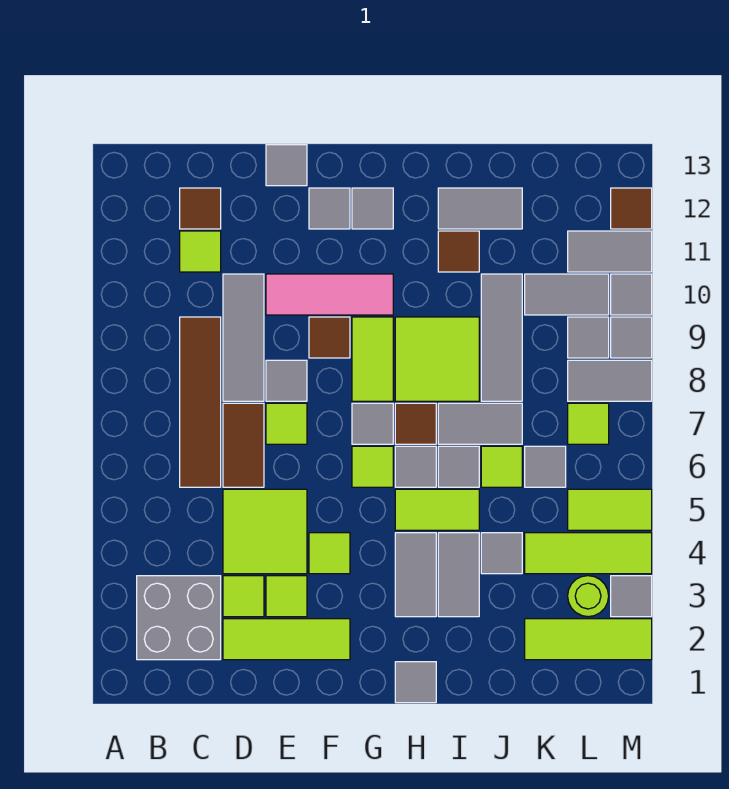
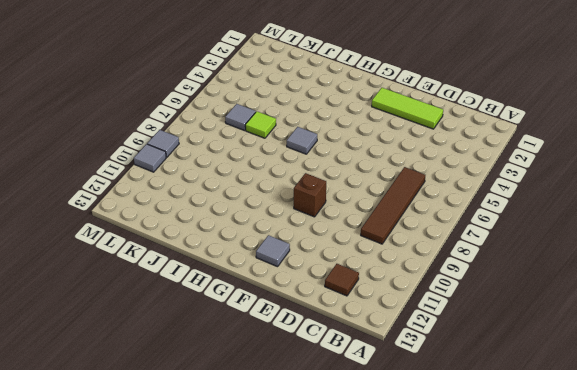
brown brick F9 level 1 -> brown tile F9 level 1
none -> grey brick B2:C3 level 1
none -> lime tile C11 level 1
none -> lime tile D3 level 1
none -> lime tile D4:E5 level 1

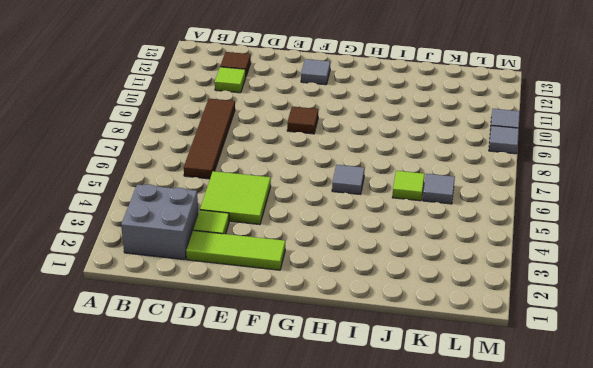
none -> brown tile D6:D7 level 1
none -> grey tile D8:D10 level 1
none -> lime tile E3 level 1
none -> lime tile E7 level 1

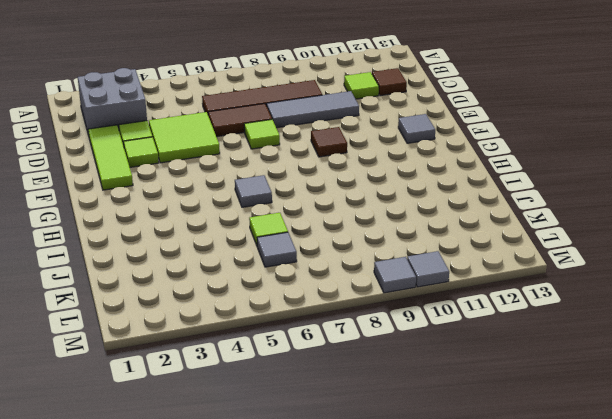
none -> grey tile E8 level 1
none -> pink tile E10:G10 level 1
none -> grey tile E13 level 1
none -> lime tile F4 level 1

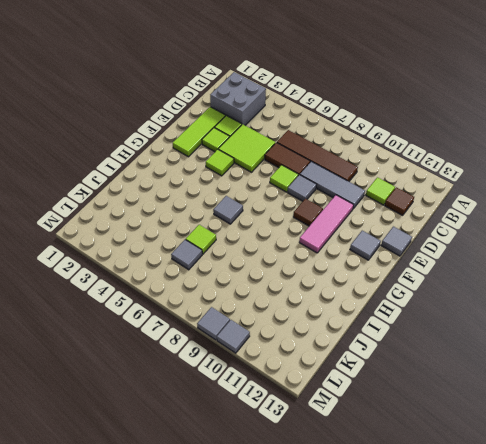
none -> lime tile G6 level 1
none -> grey tile G7 level 1
none -> lime tile G8:G9 level 1
none -> grey tile G12 level 1

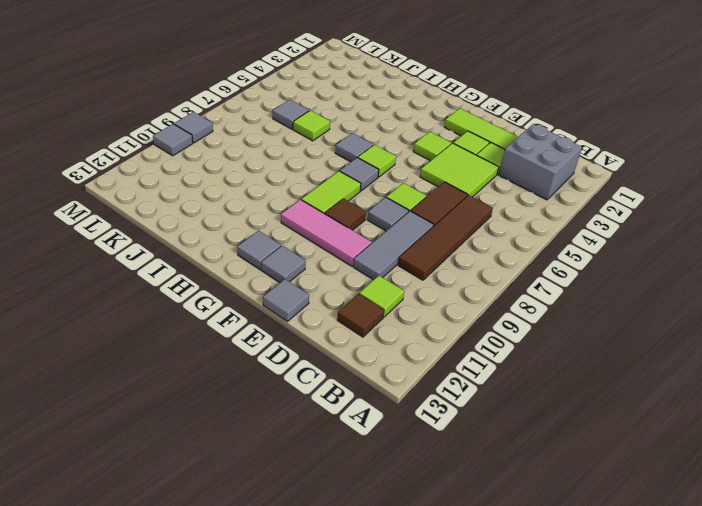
none -> grey tile H1 level 1
none -> grey tile H3:H4 level 1
none -> lime tile H5:I5 level 1
none -> brown tile H7 level 1

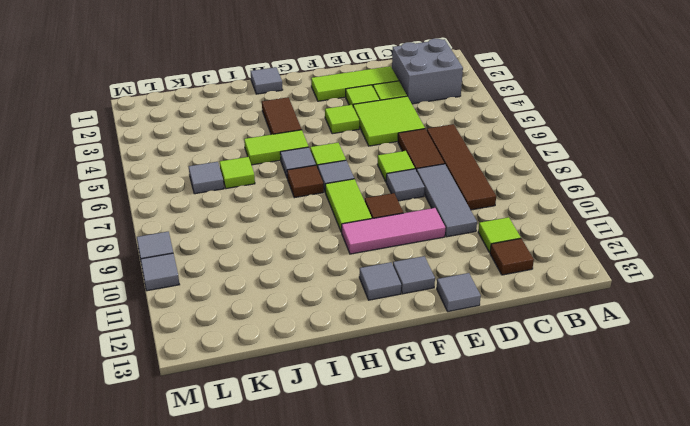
brown tile H3:H4 level 1 -> grey tile H3:H4 level 1
none -> lime tile H8:I9 level 1
none -> grey tile I3:I4 level 1
none -> grey tile I6 level 1
none -> grey tile I7:J7 level 1

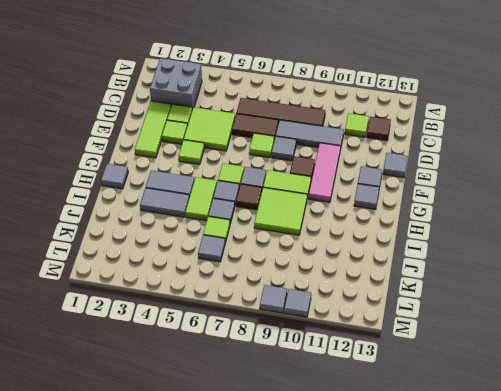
none -> grey tile I7:J7 level 1
none -> brown tile I11 level 1
none -> grey tile I12:J12 level 1
none -> grey tile J4 level 1

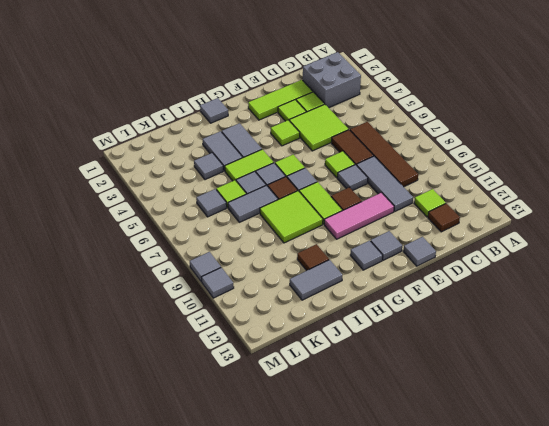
none -> grey tile J8:J10 level 1
none -> lime tile K2:M2 level 1
none -> lime tile K4:M4 level 1
none -> grey tile K10:L10 level 1

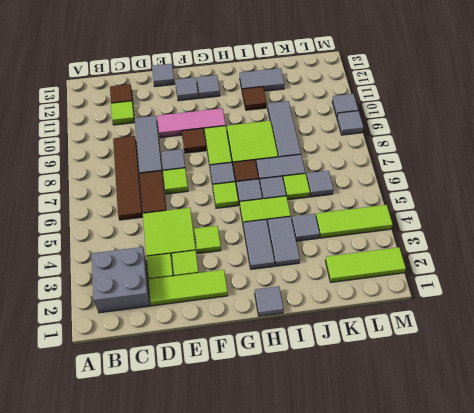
none -> grey tile K10:L10 level 1
none -> lime round brick L3 level 1
none -> lime tile L5:M5 level 1
none -> lime tile L7 level 1

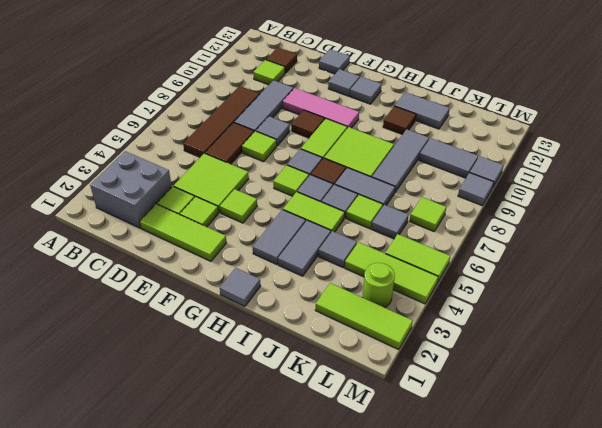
none -> grey tile L8:M8 level 1
none -> grey tile L9 level 1
none -> grey tile L11:M11 level 1
none -> grey tile M3 level 1

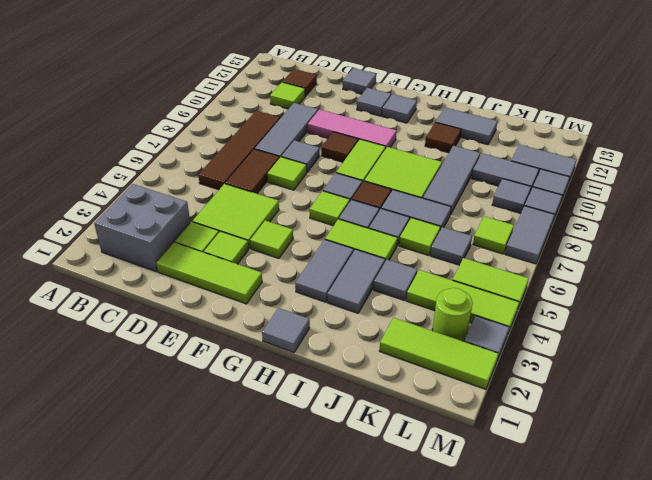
grey tile M7:M8 level 1 -> grey tile L8:M8 level 1
none -> brown tile M12 level 1

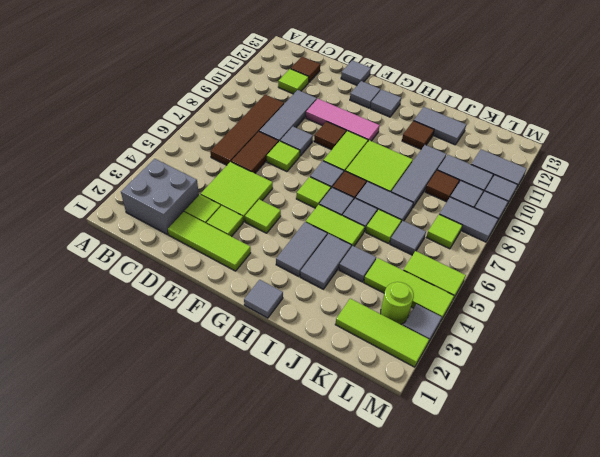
brown tile K9 level 1 -> brown tile M12 level 1

